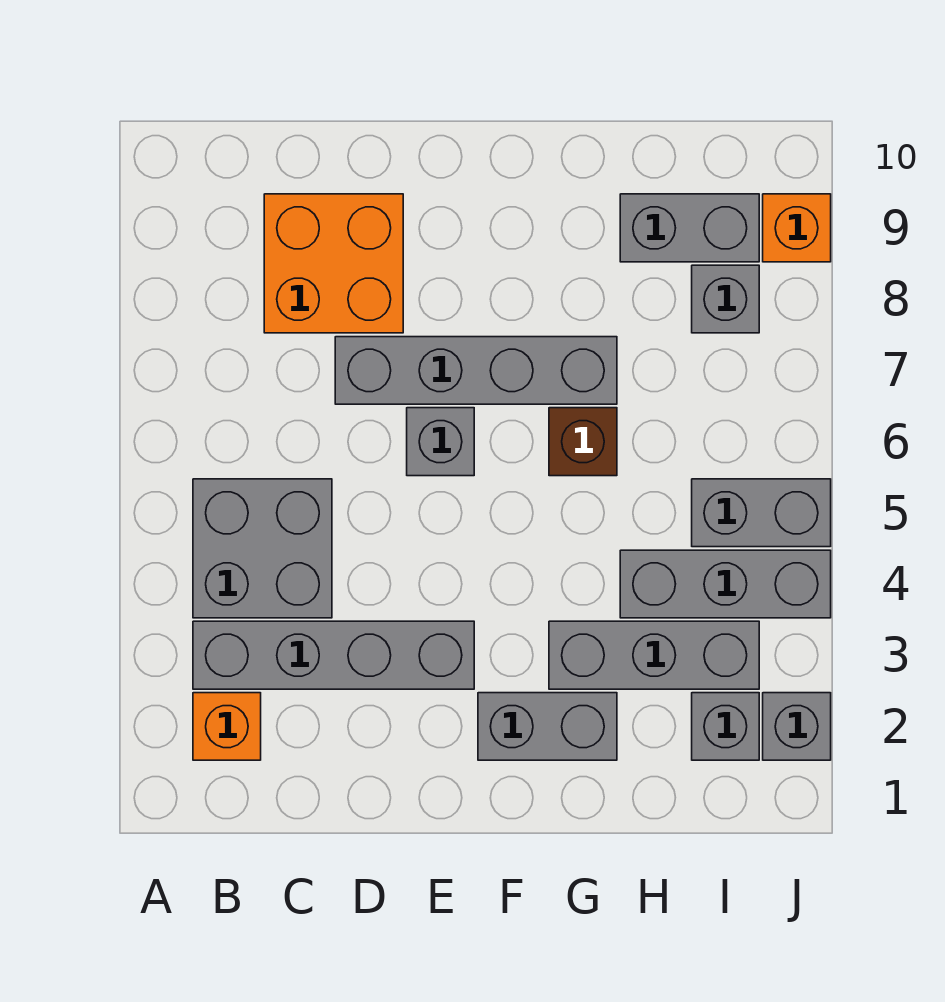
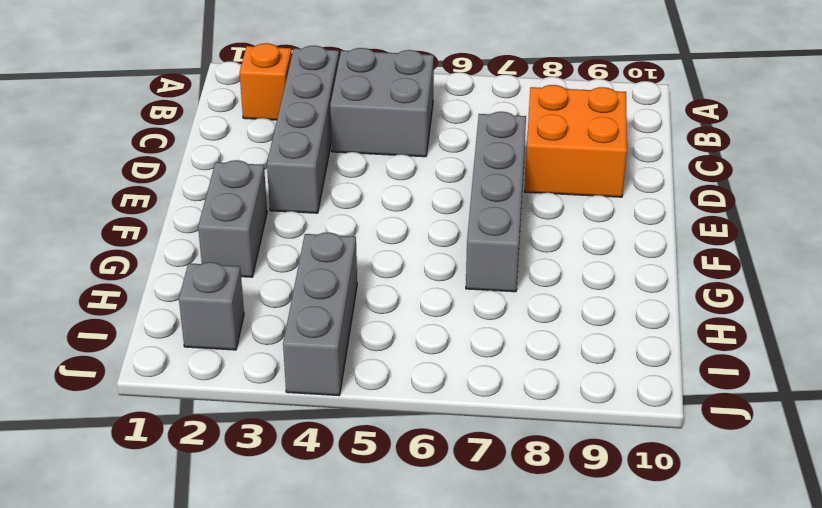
none -> grey brick E6 level 1
none -> grey brick G3:I3 level 1
none -> brown brick G6 level 1

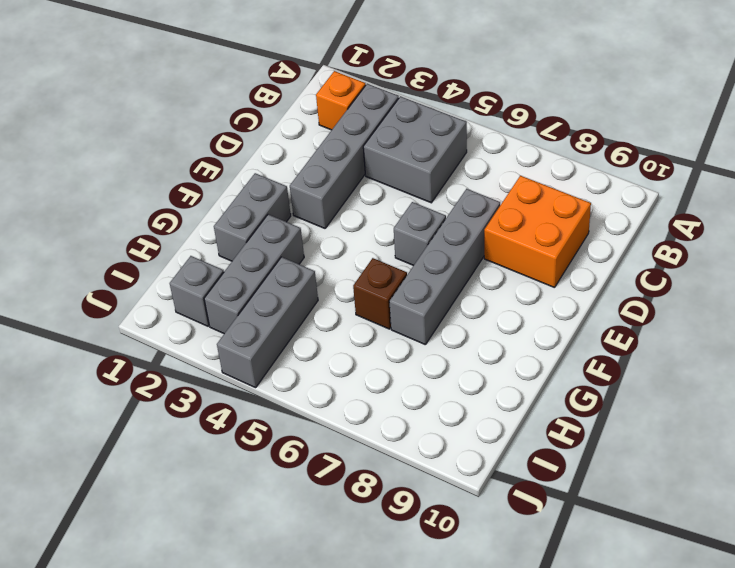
none -> grey brick H9:I9 level 1
none -> grey brick I5:J5 level 1
none -> grey brick I8 level 1

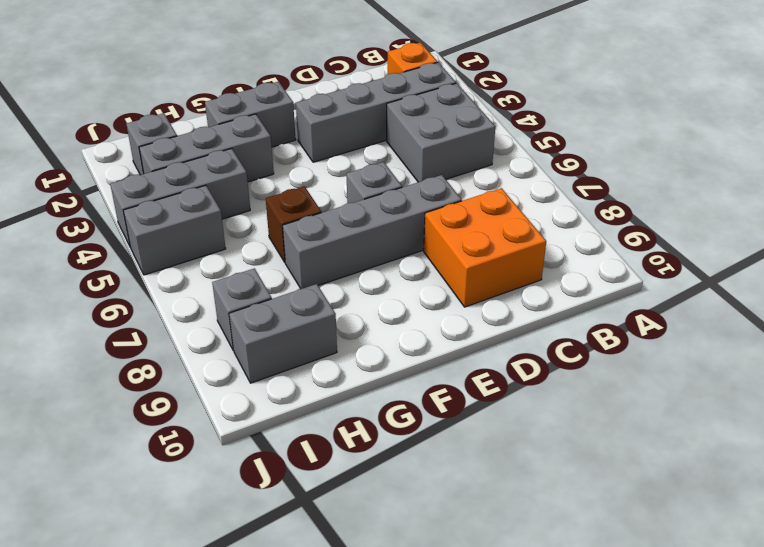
none -> grey brick J2 level 1
none -> orange brick J9 level 1

